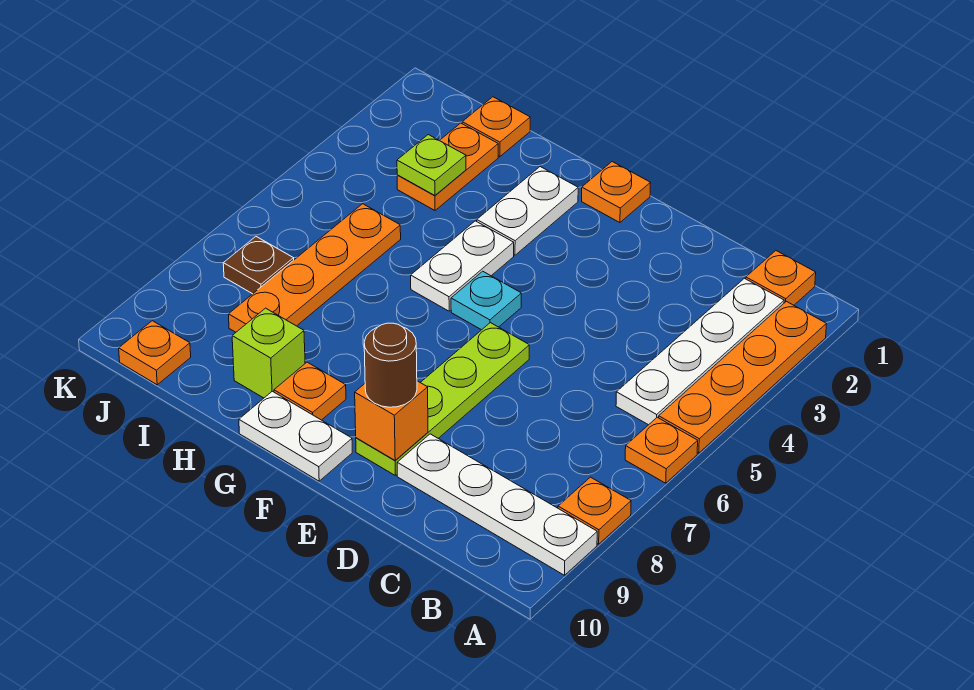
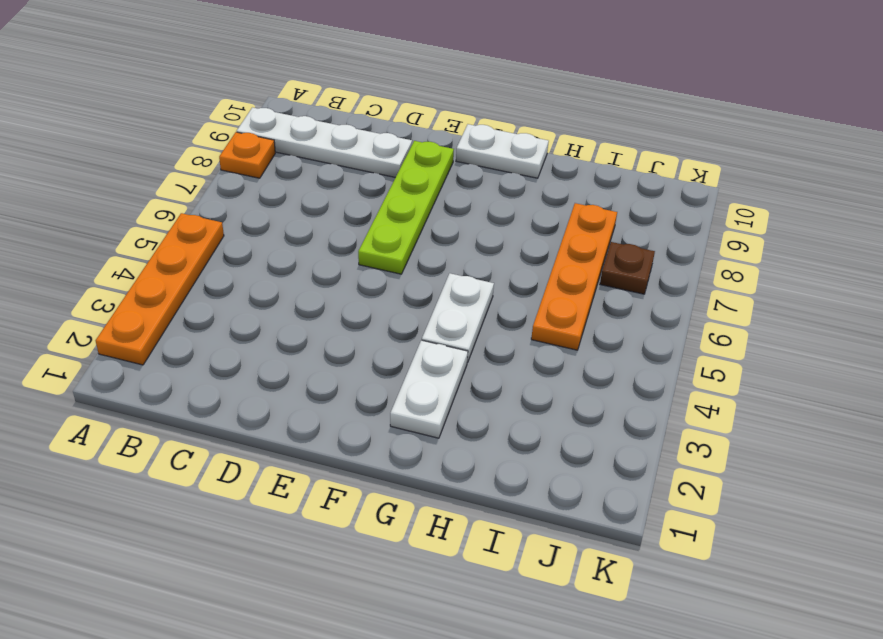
none -> orange plate A6 level 1
none -> orange plate B1 level 1
none -> white plate B2:B5 level 1

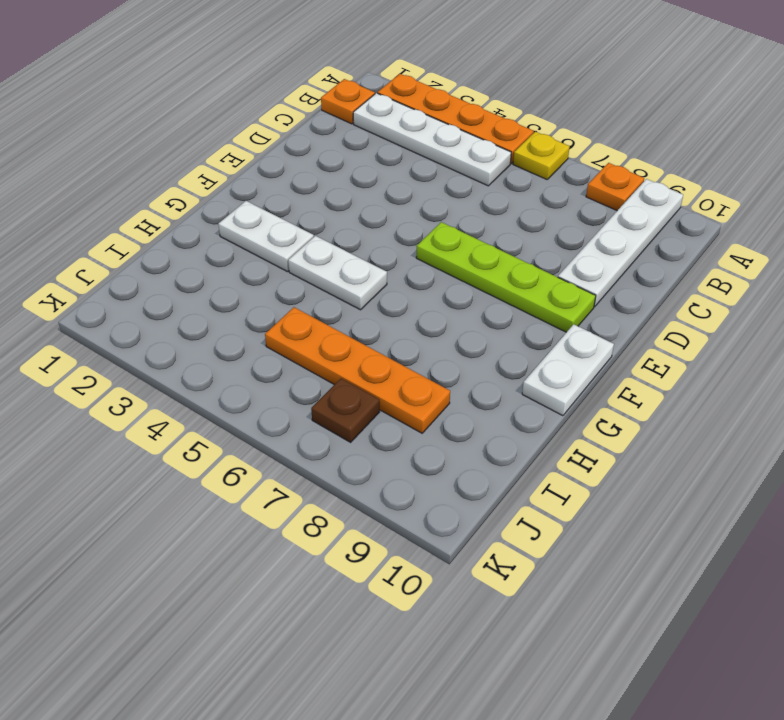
yellow plate A6 level 1 -> orange plate A6 level 1
none -> orange plate F1 level 1
none -> cyan plate F5 level 1
none -> orange plate G9 level 1

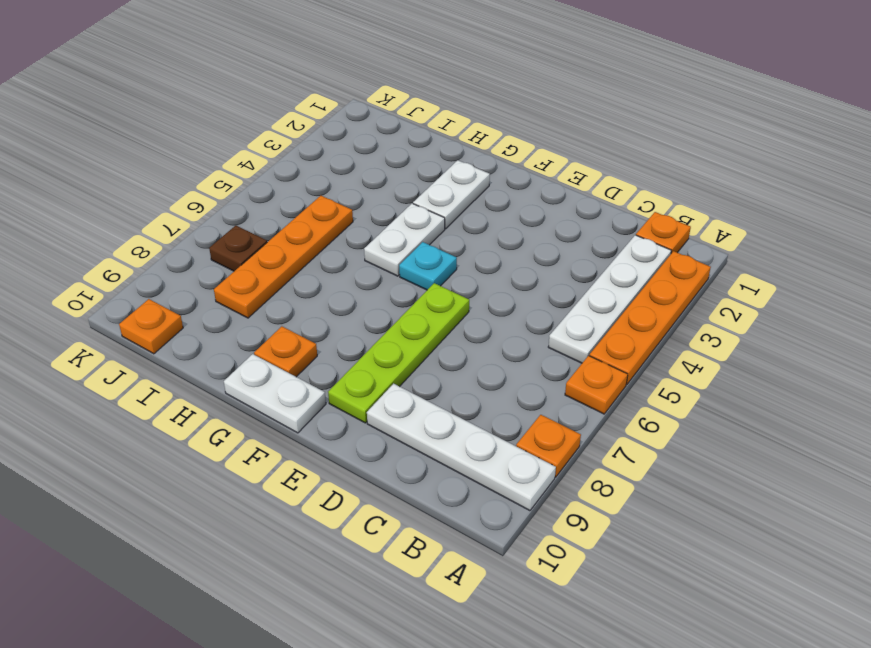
none -> orange plate F1 level 1
none -> lime brick H9 level 1
none -> orange plate I1 level 1

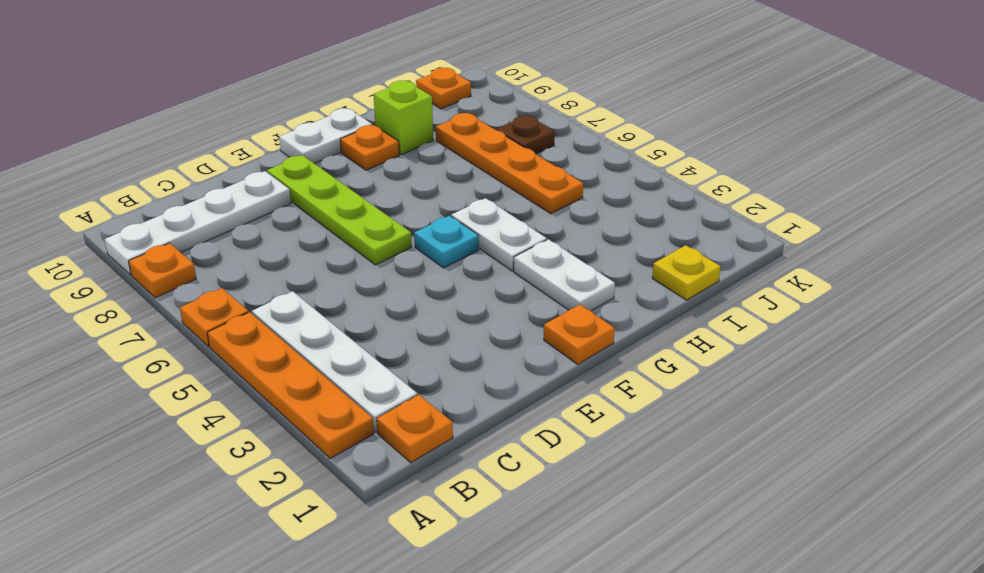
yellow plate I1 level 1 -> orange plate I1 level 1
none -> orange plate I2:I3 level 1
none -> orange brick E9 level 2
none -> lime plate I3 level 2

